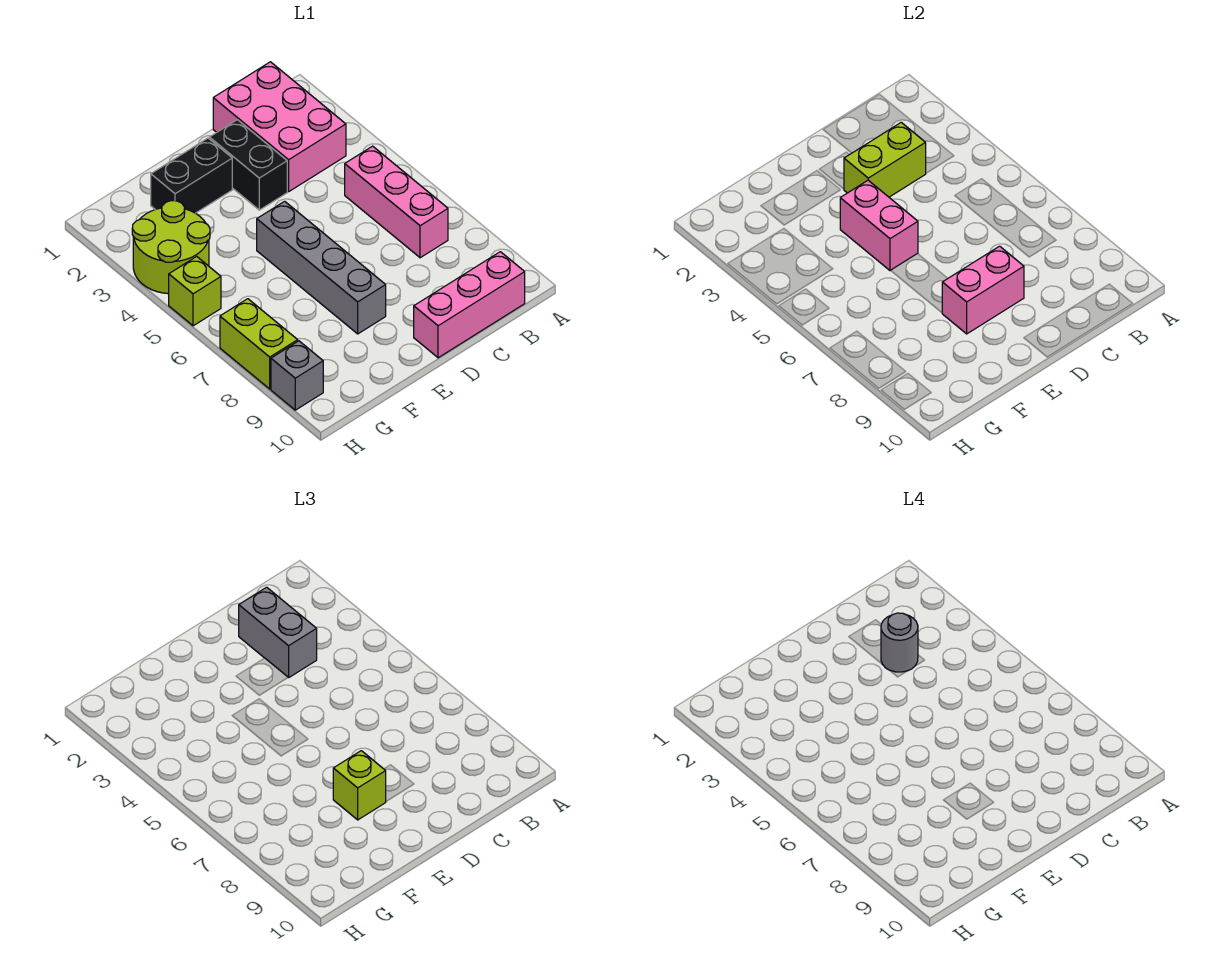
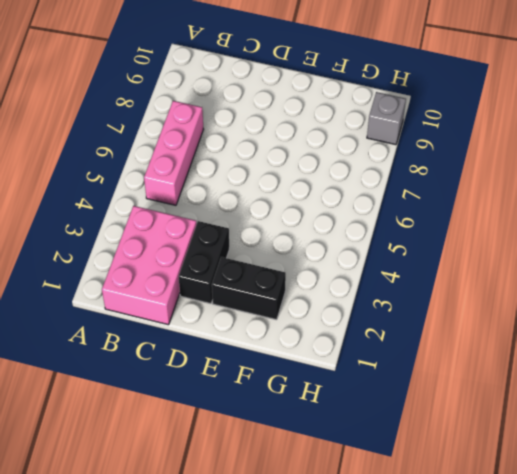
none -> pink brick B10:D10 level 1
none -> grey brick E5:E8 level 1
none -> lime round brick G3:H4 level 1

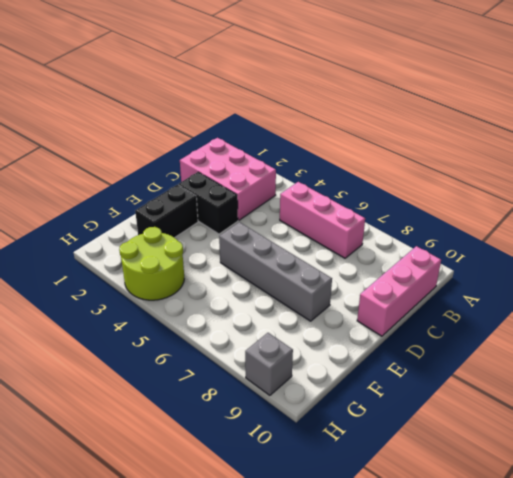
none -> lime brick H5 level 1
none -> lime brick H7:H8 level 1
none -> lime brick C3:D3 level 2

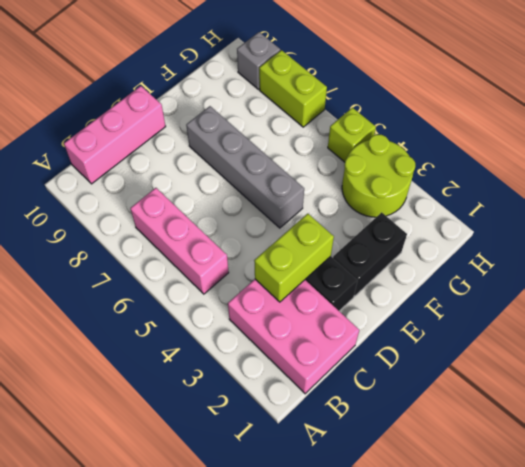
none -> pink brick D8:E8 level 2
none -> pink brick E4:E5 level 2
none -> grey brick C2:C3 level 3

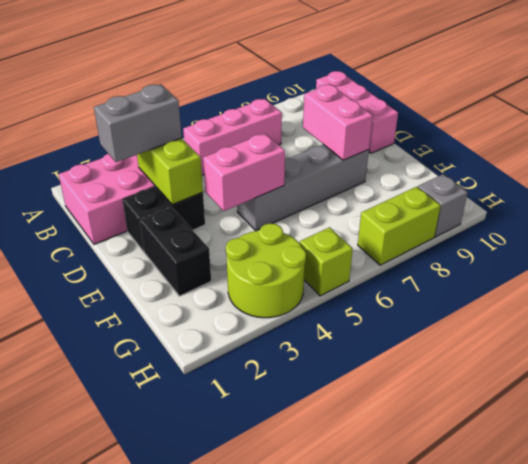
none -> lime brick E8 level 3
none -> grey round brick C3 level 4

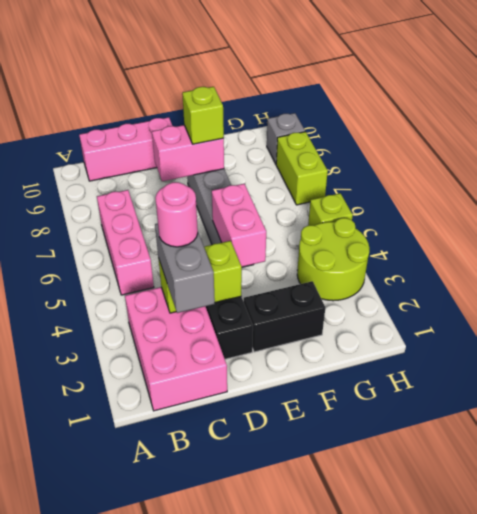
pink round brick C3 level 4 -> grey round brick C3 level 4

